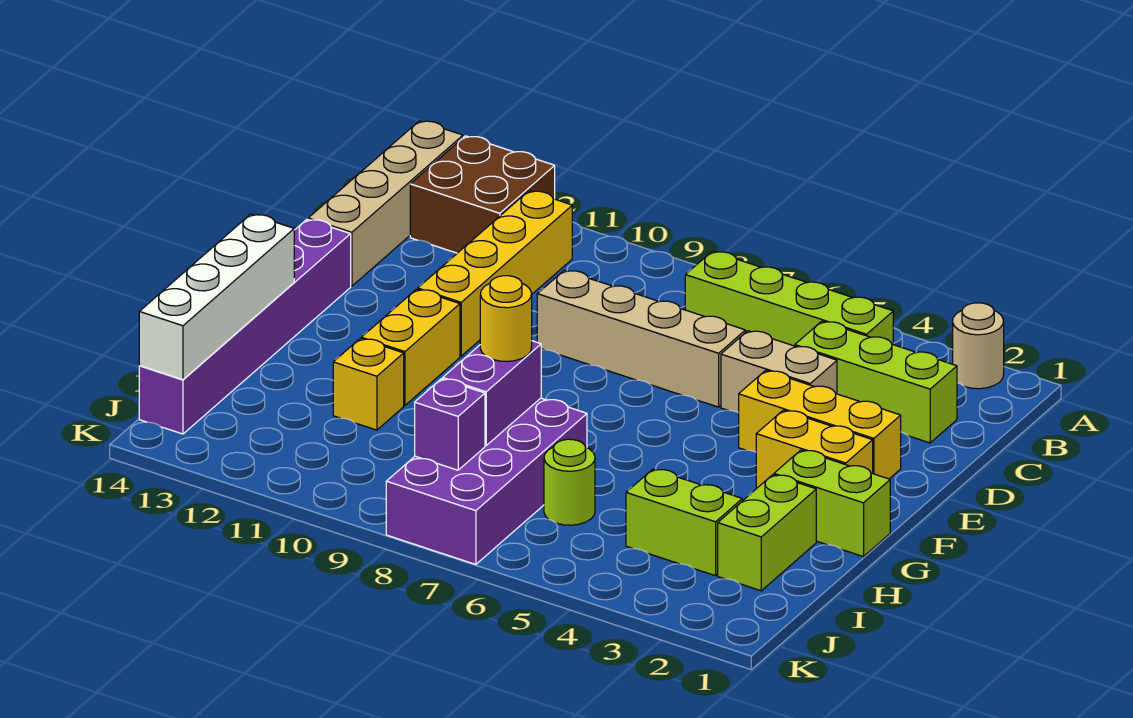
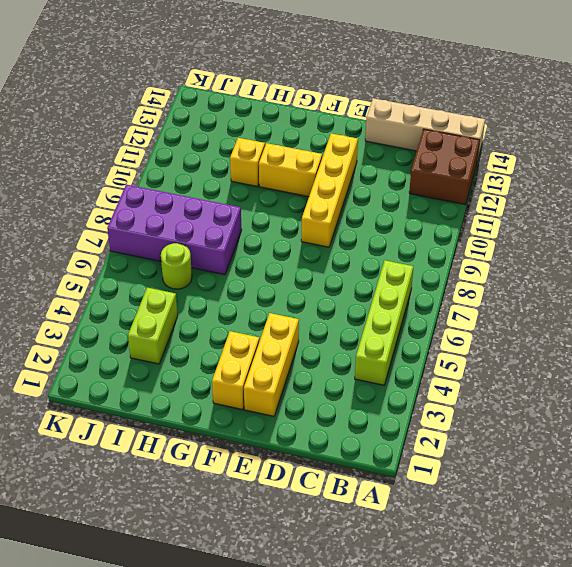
yellow brick E9:E12 level 1 -> yellow brick B11:E11 level 1
none -> tan round brick A2 level 1
none -> lime brick C2:C4 level 1
none -> tan brick D4:D5 level 1

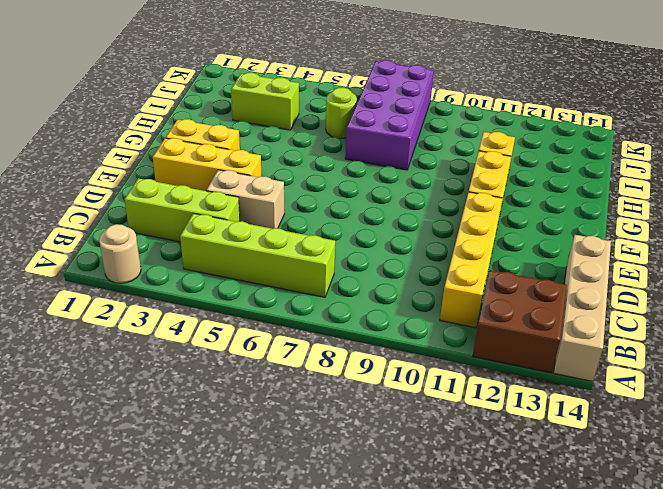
none -> tan brick D6:D9 level 1
none -> purple brick E14:J14 level 1
none -> lime brick G1:G2 level 1

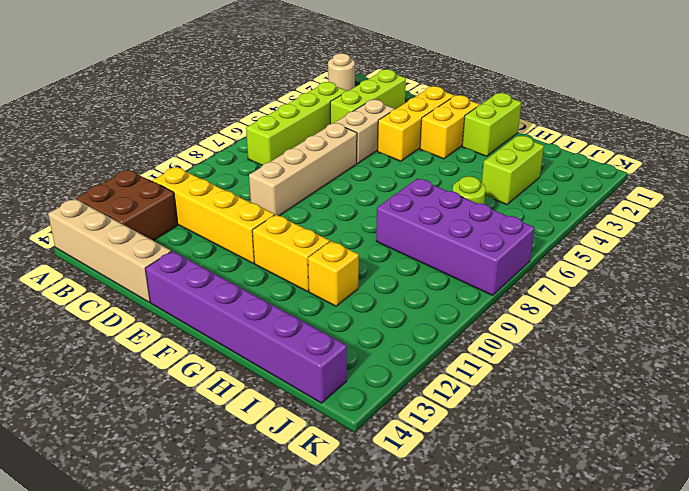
none -> lime brick H2:I2 level 1
none -> white brick G14:J14 level 2
none -> purple brick H8:I8 level 2

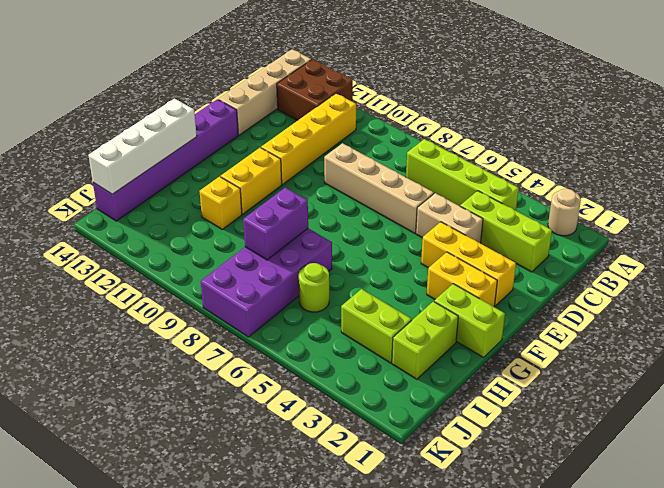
none -> purple brick J8 level 2
none -> yellow round brick H8 level 3

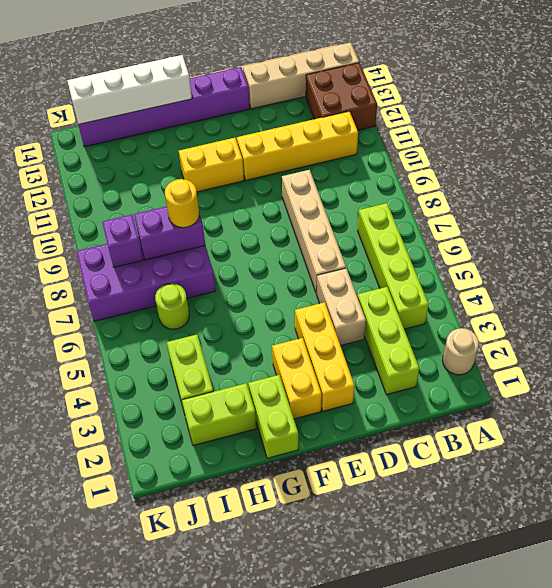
none -> yellow brick H11 level 1

